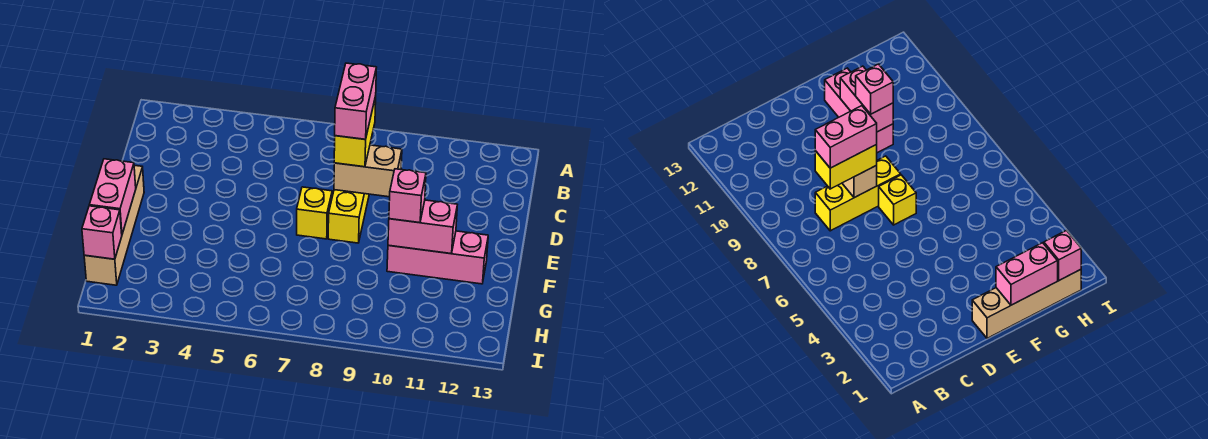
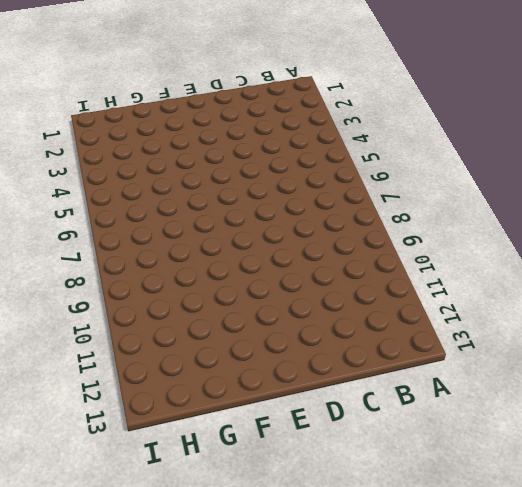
none -> yellow brick C8:E8 level 1
none -> tan brick E1:H1 level 1

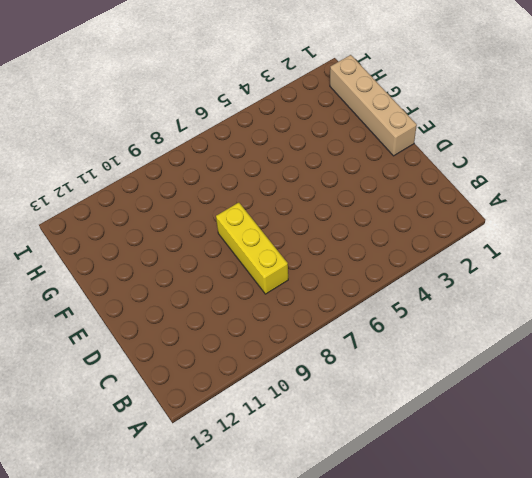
none -> yellow brick E7 level 1
none -> pink brick F10:F12 level 1

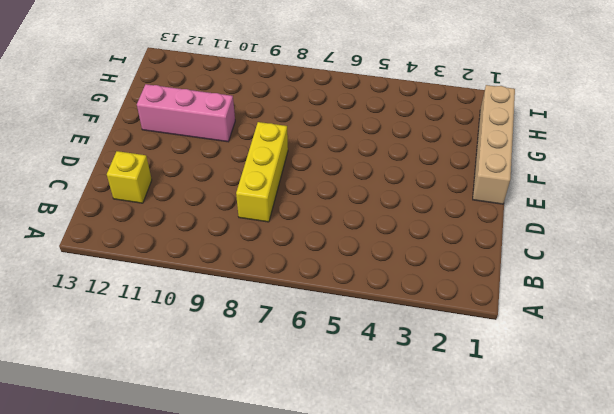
yellow brick C12 level 1 -> yellow brick E7 level 1
none -> tan brick D8:D9 level 2
none -> pink brick F1:G1 level 2

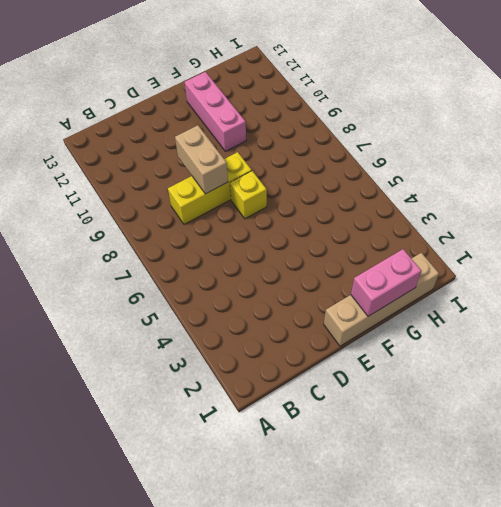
none -> pink brick F10:F11 level 2
none -> pink brick H1 level 2

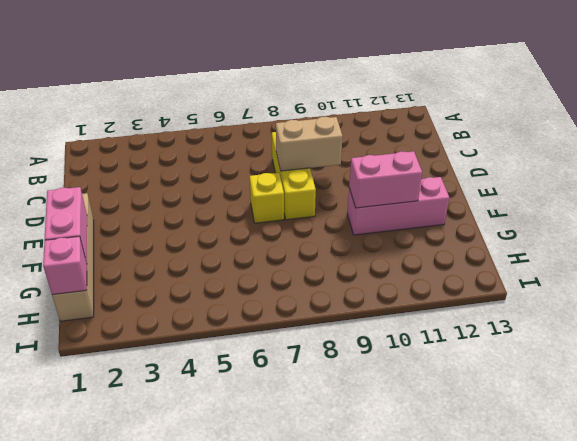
none -> yellow brick C8:D8 level 3
none -> pink brick F10 level 3

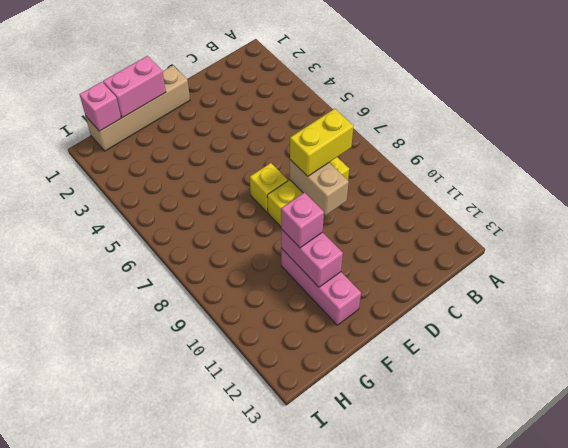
none -> pink brick C8:D8 level 4

